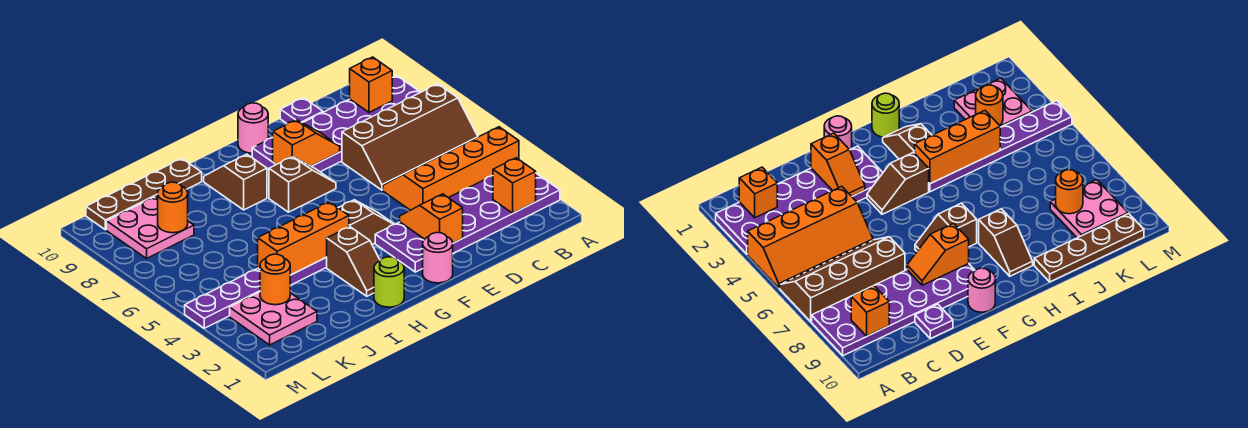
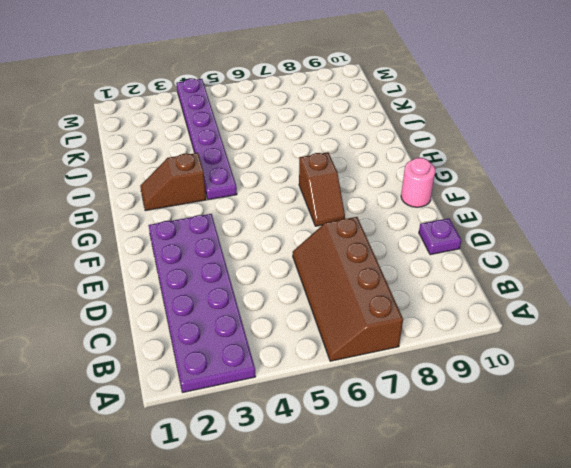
none -> orange slope A4:D5 level 1 top 4
none -> purple plate A8:F9 level 1
none -> pink round brick F1 level 1

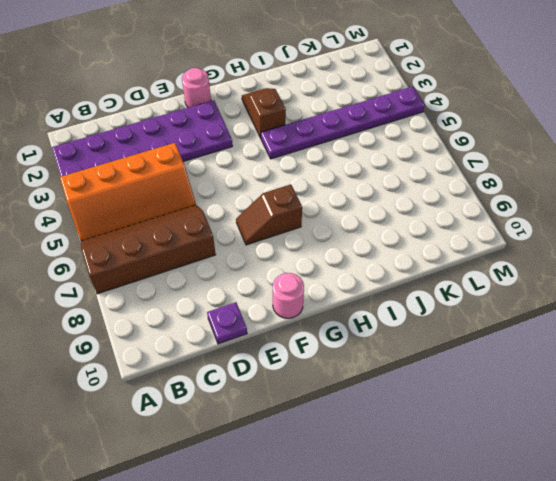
none -> purple plate A8:F9 level 1
none -> brown slope F4:G4 level 1 top G
none -> lime round brick H1 level 1

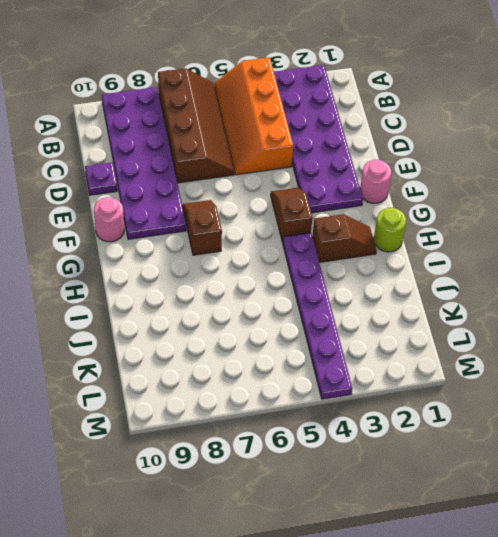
none -> brown slope H8:H9 level 1 top 8
none -> brown plate I10:L10 level 1
none -> pink plate K2:L3 level 1

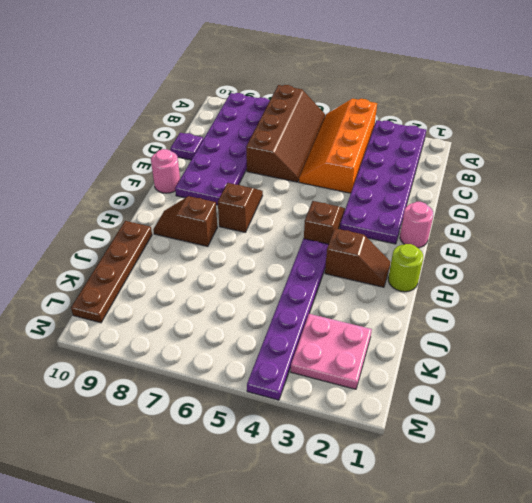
none -> pink plate K8:L9 level 1
none -> orange brick B2 level 2
none -> orange brick B9 level 2

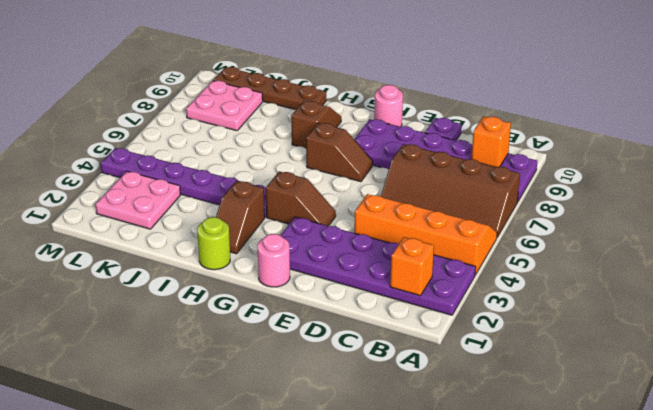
none -> orange slope E2:E3 level 2 top 2
none -> orange slope E8:F8 level 2 top F
none -> orange brick H4:J4 level 2

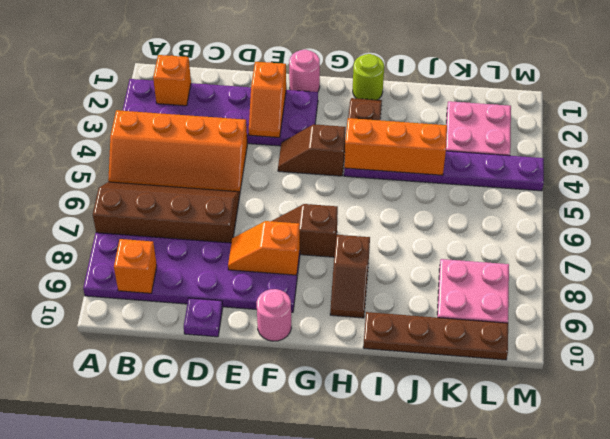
none -> orange round brick K3 level 2
none -> orange round brick K8 level 2

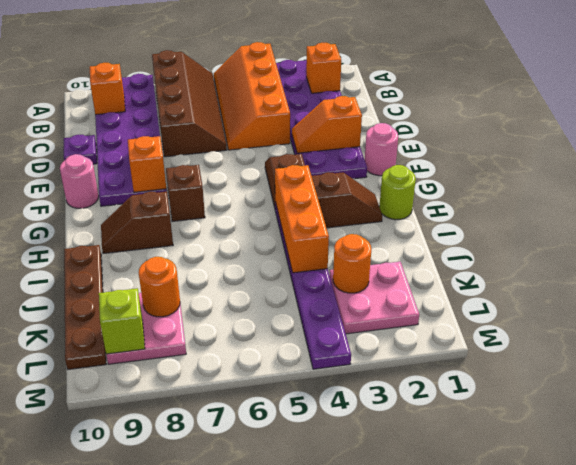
lime brick L9 level 2 -> none

